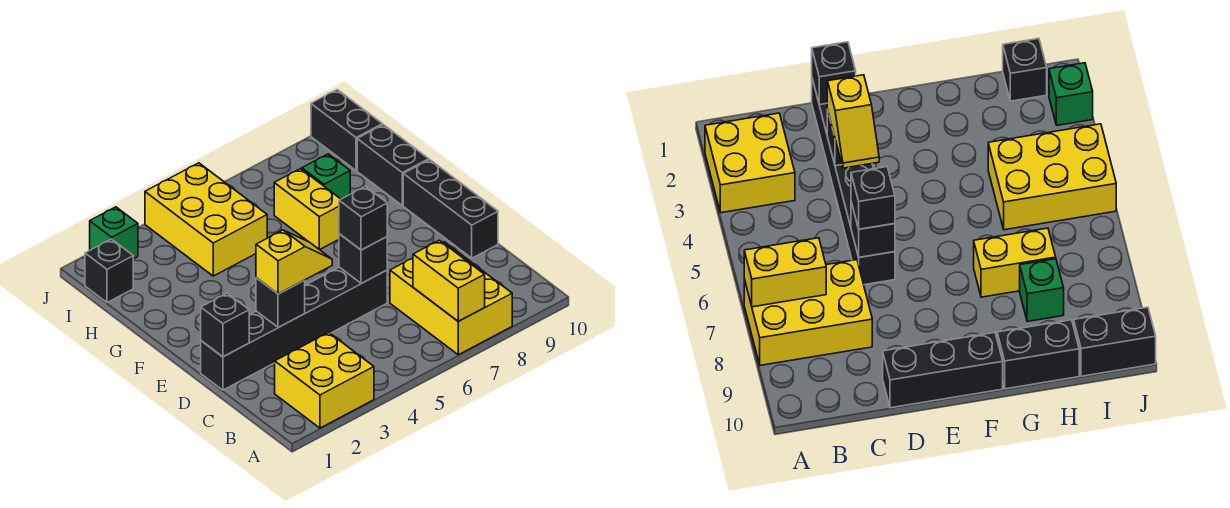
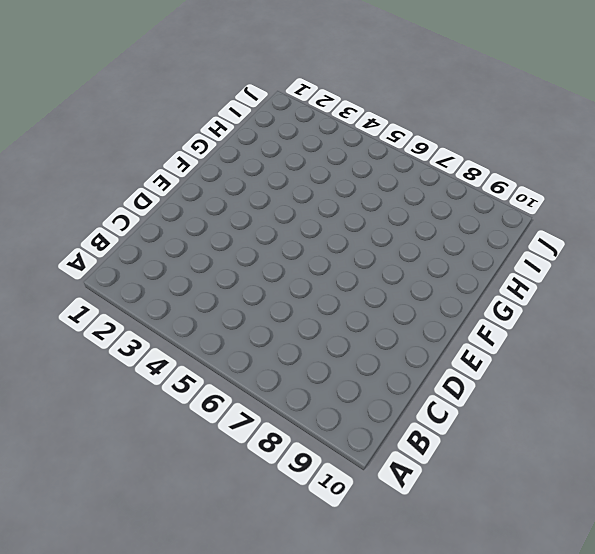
none -> yellow brick A2:B3 level 1
none -> yellow brick A7:C8 level 1
none -> black brick D1:D6 level 1

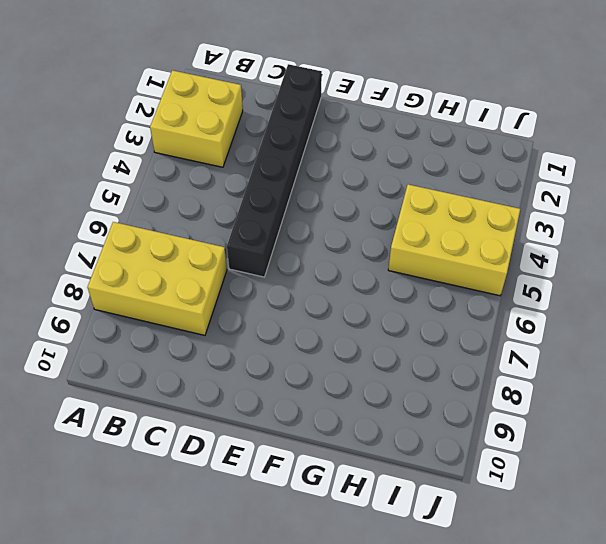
none -> black brick D10:F10 level 1
none -> yellow brick G7:H7 level 1
none -> black brick G10:H10 level 1

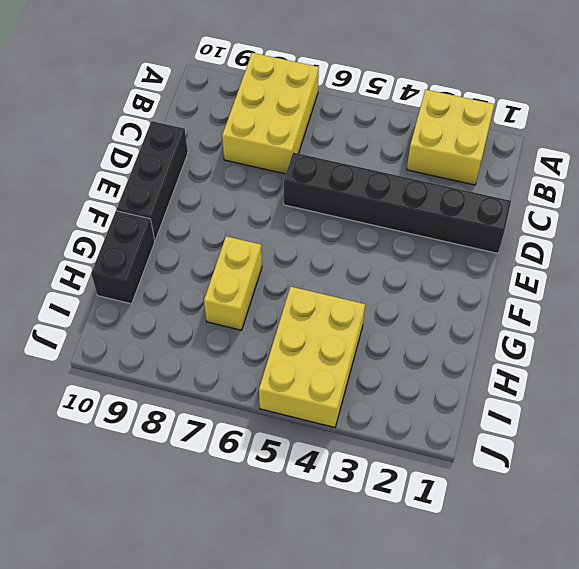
none -> green brick H8 level 1
none -> black brick I1 level 1
none -> black brick I10:J10 level 1

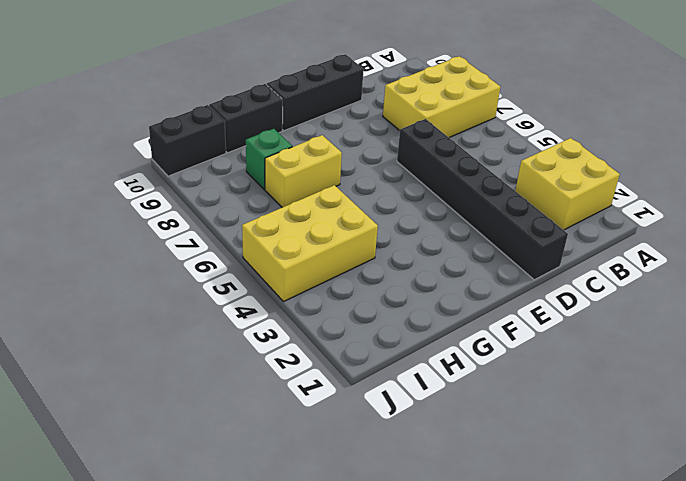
none -> black brick I1 level 1
none -> green brick J2 level 1
none -> yellow brick A7:B7 level 2

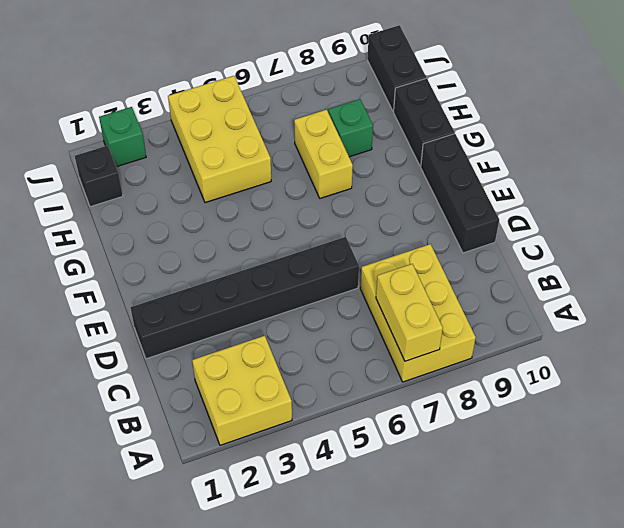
none -> black brick D1 level 2
none -> black brick D3 level 2
none -> black brick D6 level 2

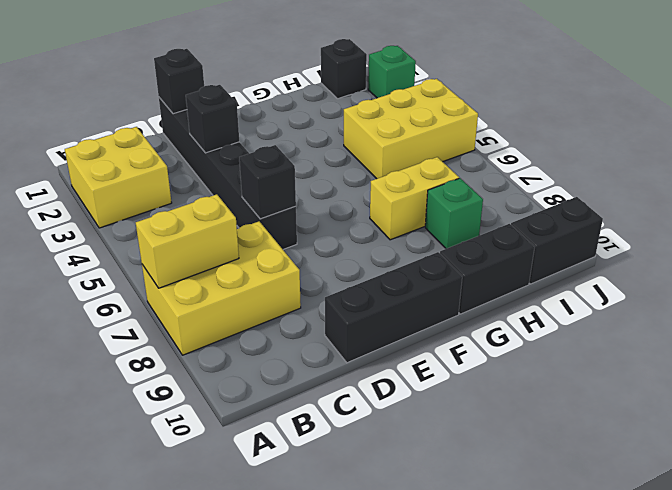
none -> yellow slope D3:D4 level 3 top 3
none -> black brick D6 level 3

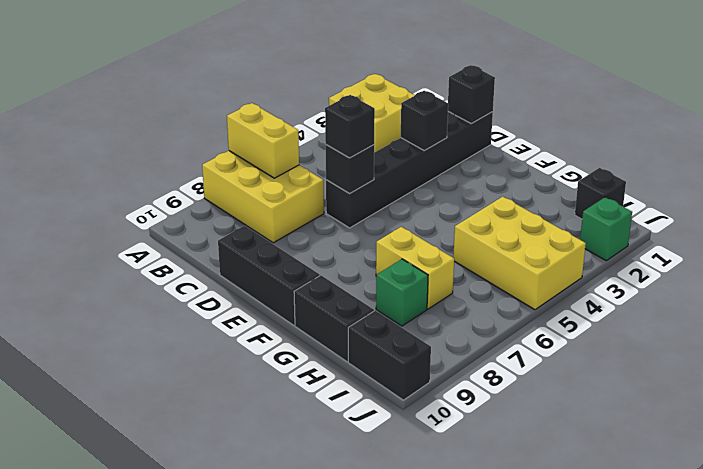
none -> yellow slope D3:D4 level 3 top 3

